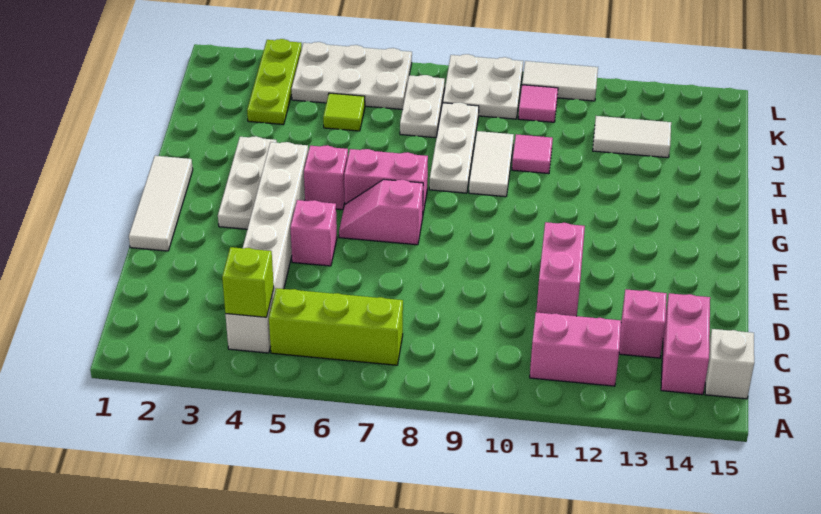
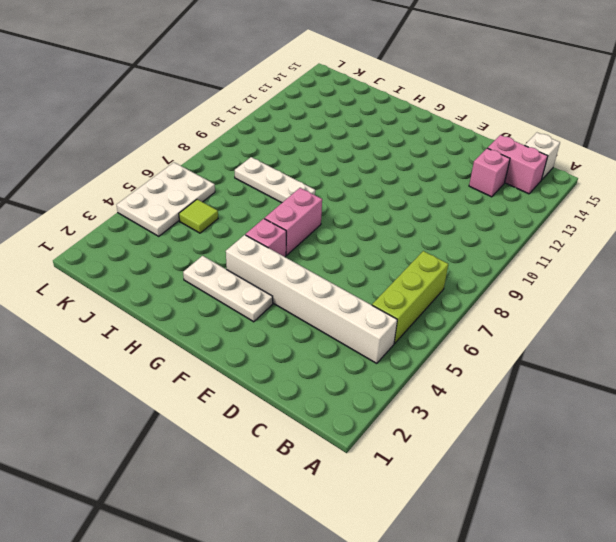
none -> pink brick B11:B12 level 1
none -> pink brick D11:E11 level 1
none -> white tile E1:G1 level 1

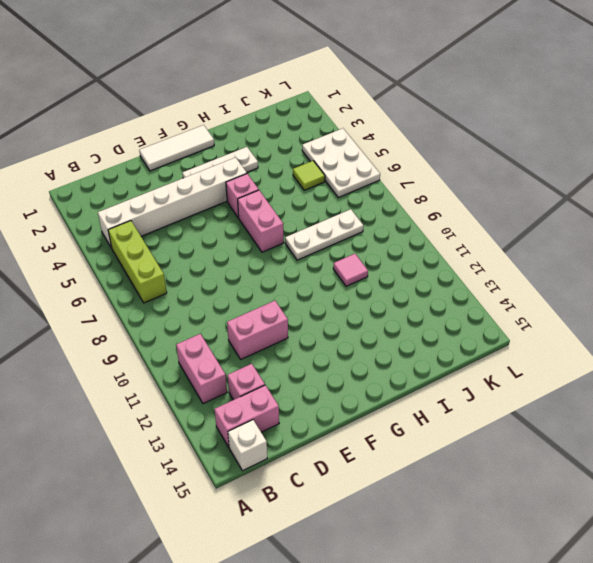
none -> pink brick E5 level 1
none -> pink slope F6:F7 level 1 top 7
none -> white tile H9:I9 level 1

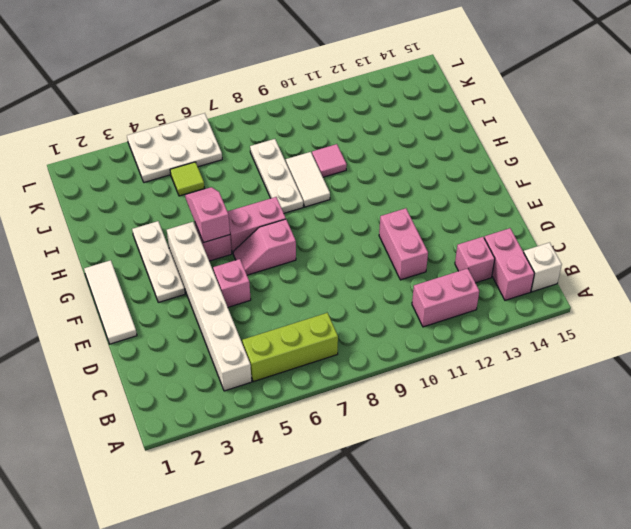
pink slope G5:H5 level 2 top G -> none
none -> lime plate J3:L3 level 1
none -> white plate J7:K7 level 1
none -> white tile J12:J13 level 1

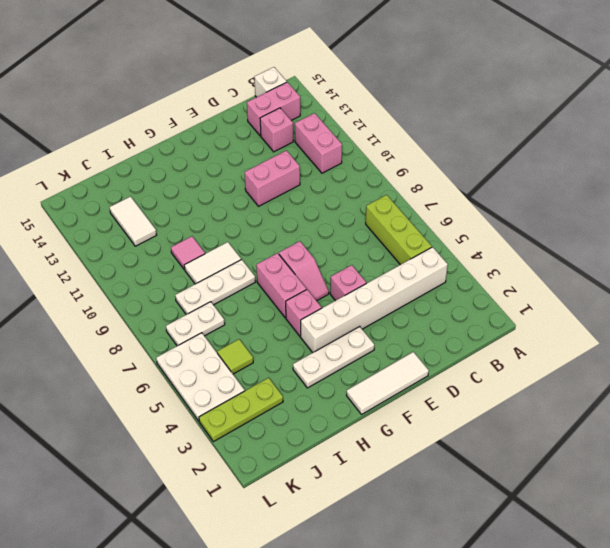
none -> white plate K8:L9 level 1
none -> pink tile K10 level 1
none -> white tile L10:L11 level 1

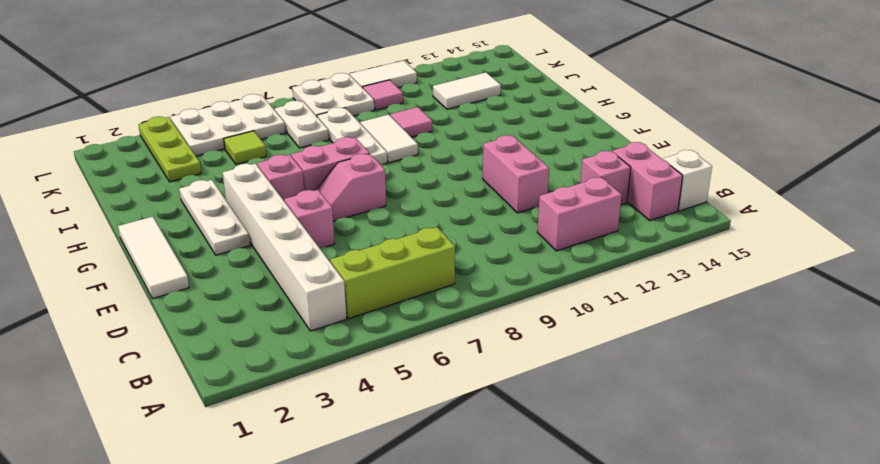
none -> lime brick B4 level 2

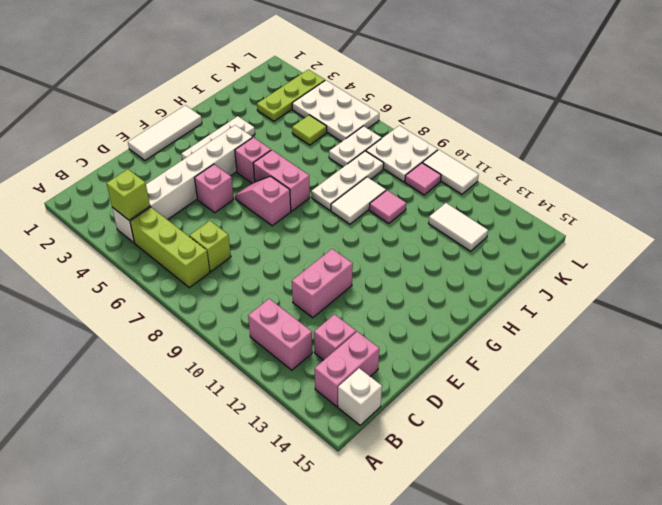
lime brick C7 level 1 -> none

